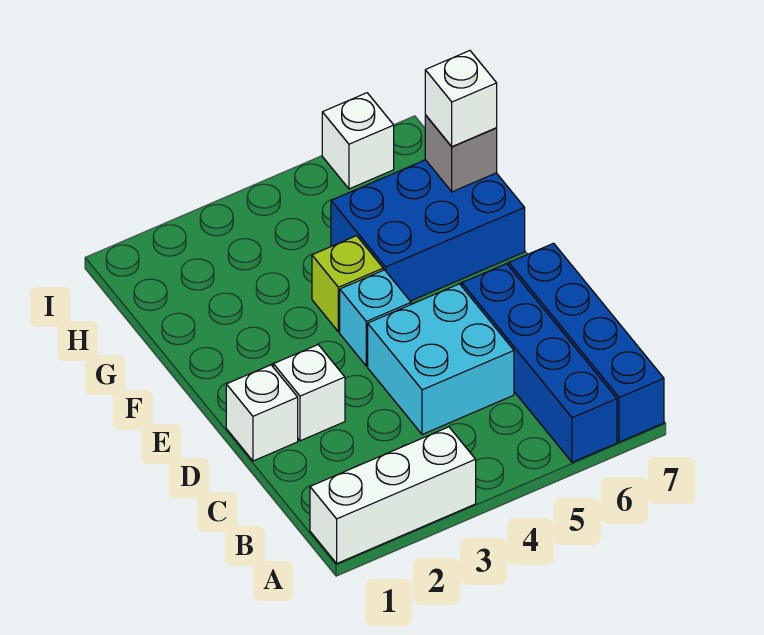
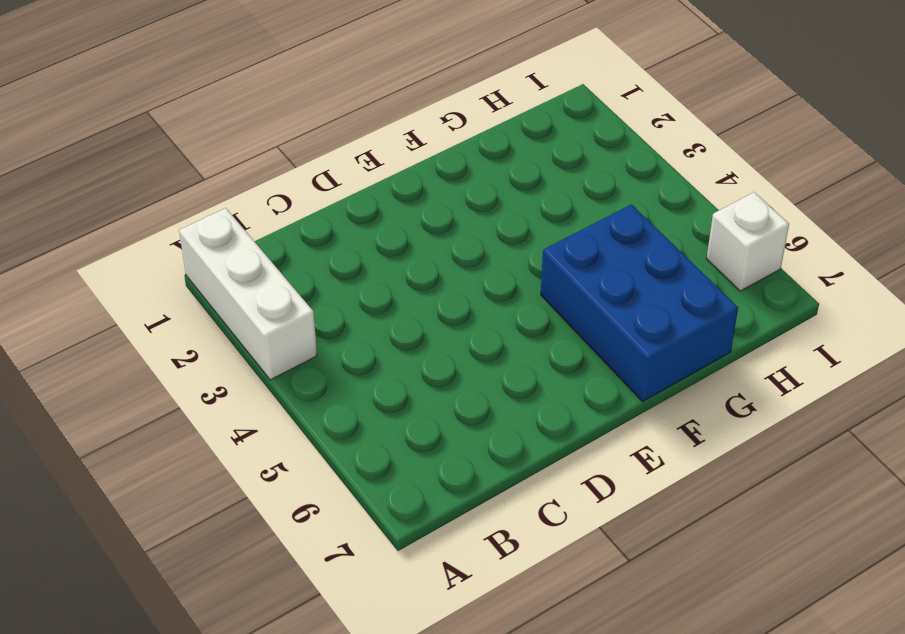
none -> blue brick A6:D6 level 1
none -> blue brick A7:D7 level 1
none -> cyan brick C4:D5 level 1

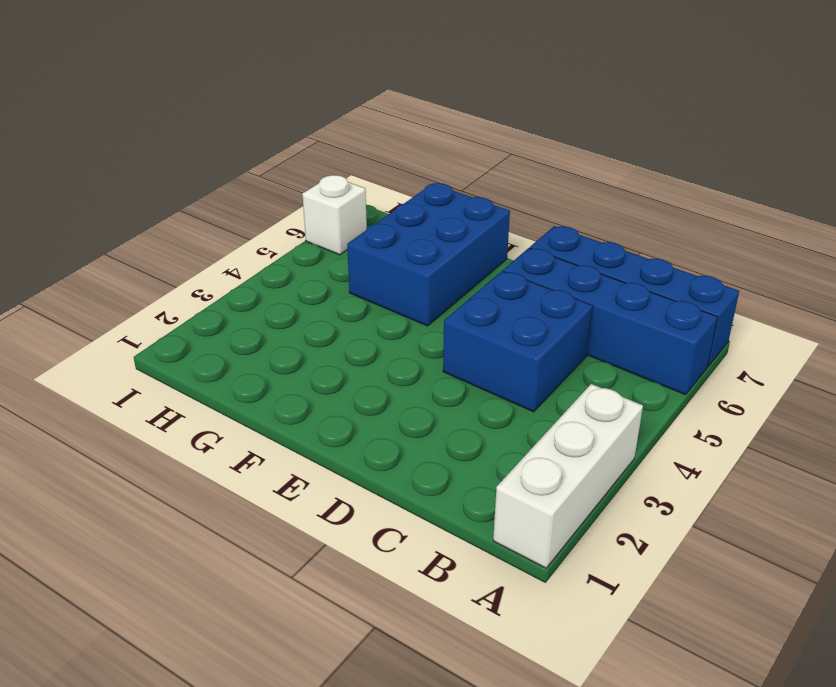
blue brick C4:D5 level 1 -> cyan brick C4:D5 level 1
none -> white brick D1 level 1
none -> white brick D2 level 1
none -> cyan brick E4 level 1

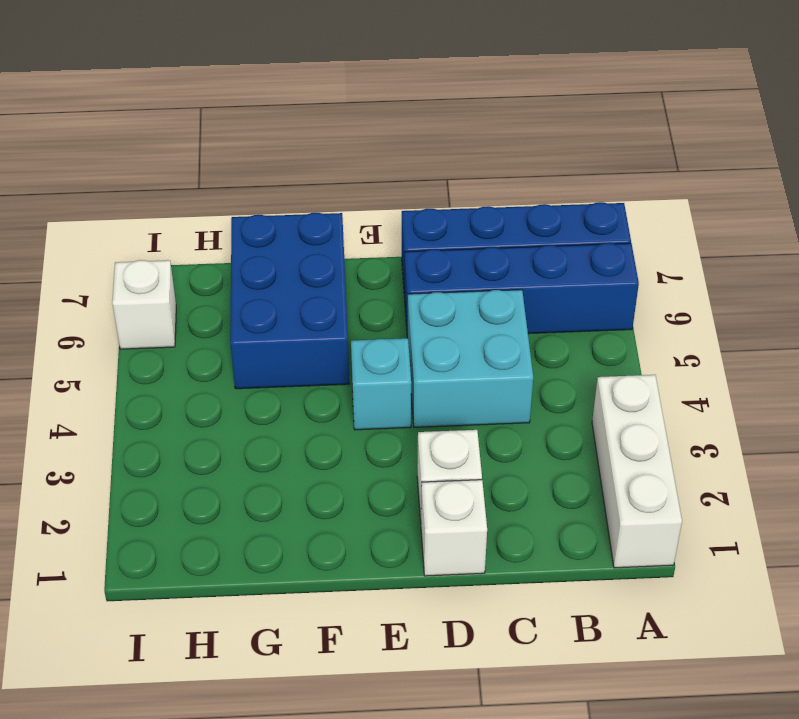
none -> lime brick F4 level 1
none -> grey brick G7 level 2
none -> white brick G7 level 3

